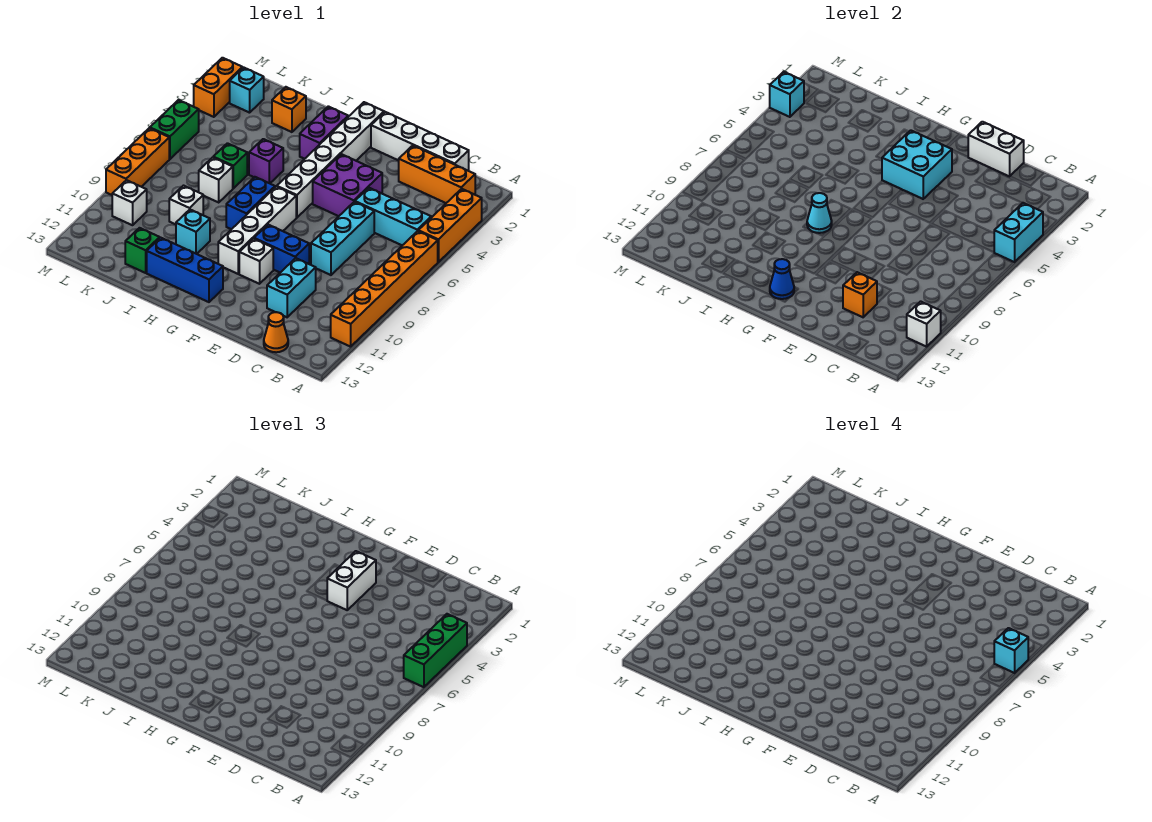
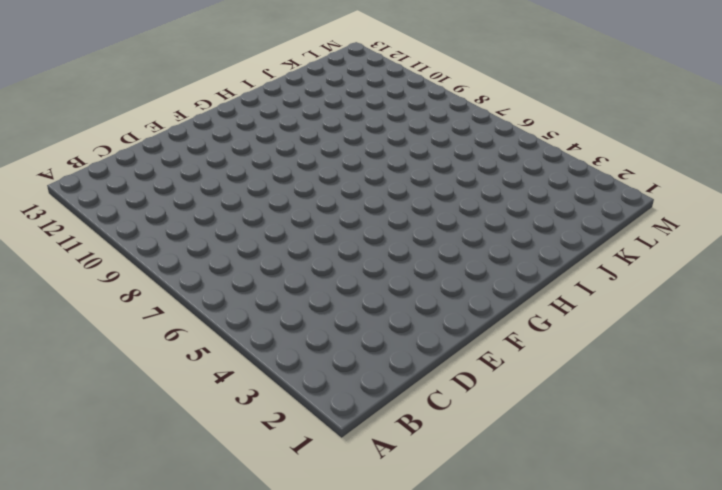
none -> orange brick A3:A5 level 1
none -> orange brick A6:A11 level 1
none -> orange brick B2:D2 level 1
none -> cyan brick B5:D5 level 1

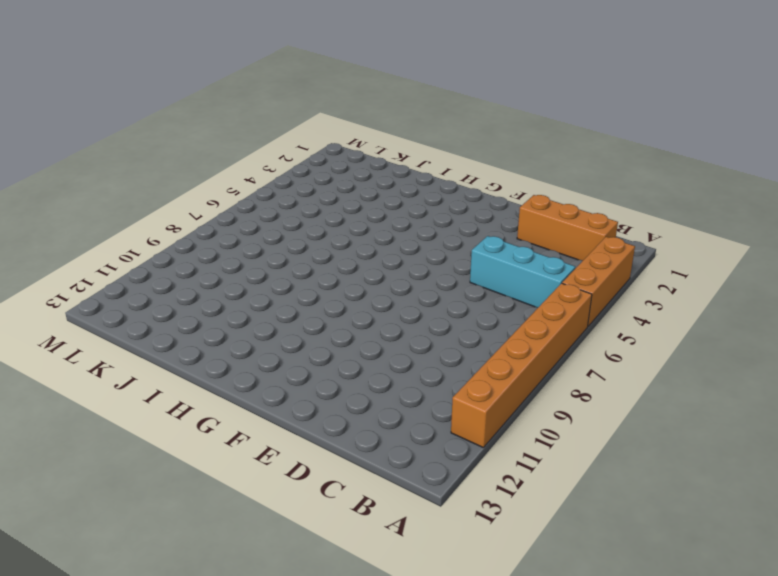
none -> white brick C1:F1 level 1
none -> orange cone C13 level 1
none -> cyan brick D6:D8 level 1
none -> cyan brick D10:D11 level 1

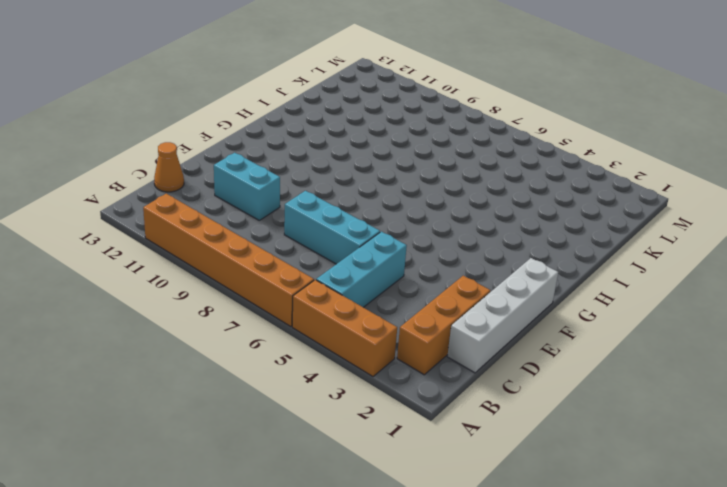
none -> purple brick E4:F5 level 1
none -> blue brick E9:F9 level 1
none -> white brick F10 level 1
none -> white brick G1:G6 level 1

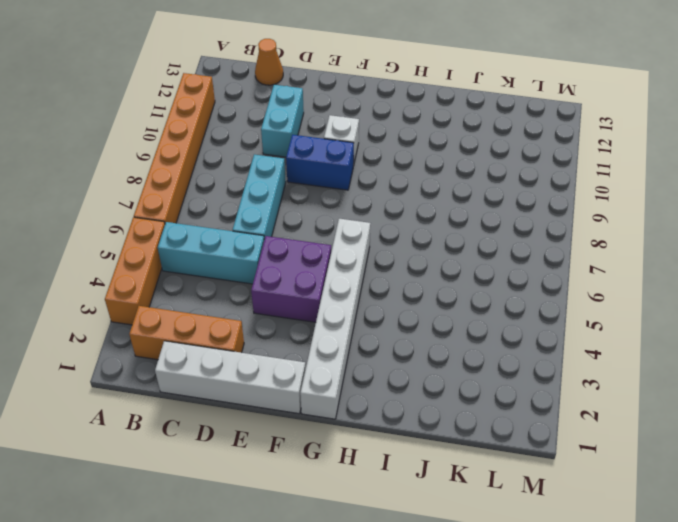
none -> white brick G7:G10 level 1
none -> blue brick G12:I12 level 1
none -> purple brick H2:H3 level 1
none -> blue brick H7:H8 level 1

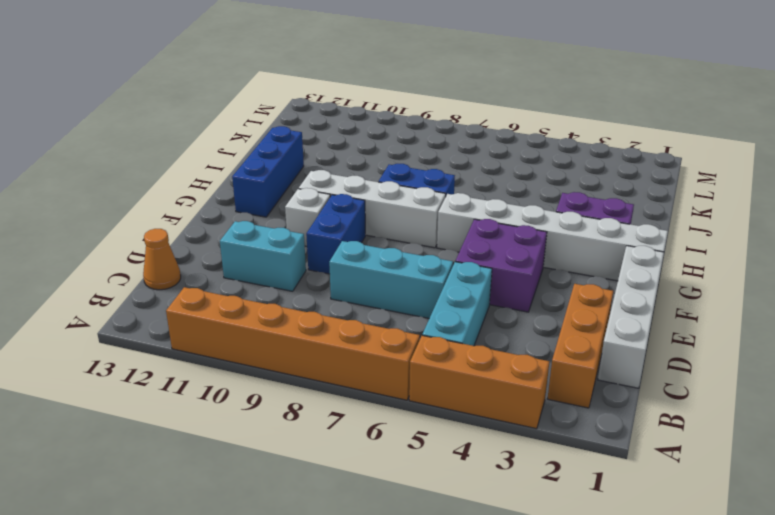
none -> purple brick I5 level 1
none -> cyan brick I10 level 1
none -> orange brick J2 level 1
none -> green brick J6 level 1

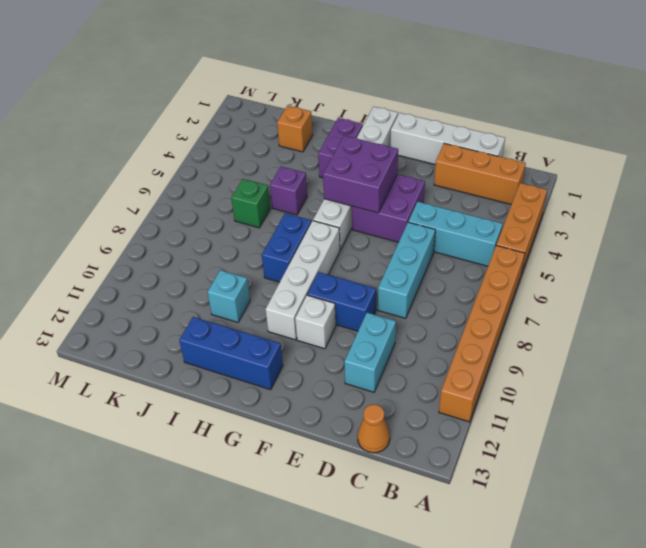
purple brick F4:G5 level 2 -> cyan brick F3:G4 level 2
none -> white brick J7 level 1
none -> white brick J9 level 1
none -> green brick J12 level 1
none -> cyan brick L2 level 1

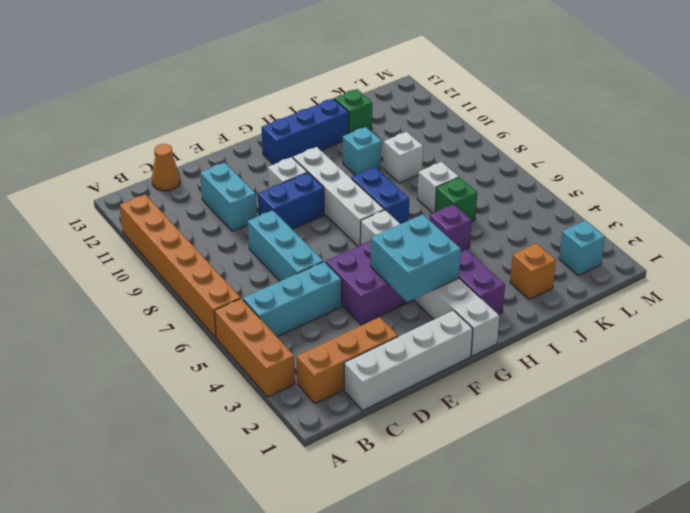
none -> white brick L10 level 1
none -> orange brick M2:M3 level 1
none -> green brick M5:M6 level 1
none -> orange brick M7:M9 level 1

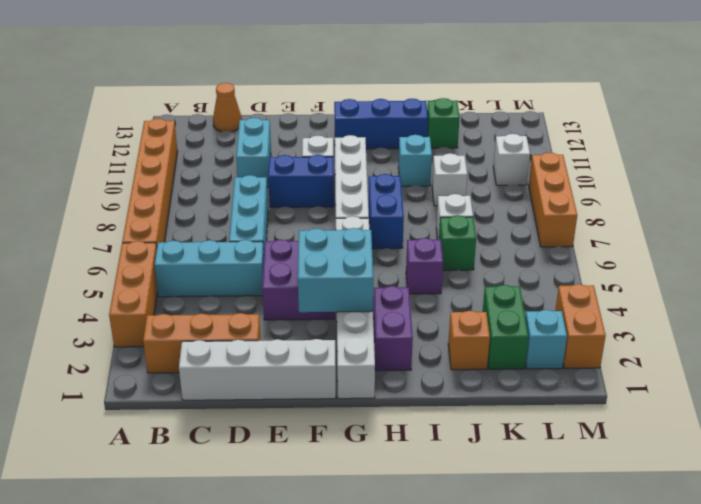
green brick K2:K3 level 1 -> green brick M5:M6 level 1
none -> cyan brick A4:A5 level 2
none -> white brick A11 level 2
none -> white brick D1:E1 level 2
none -> orange brick D11 level 2

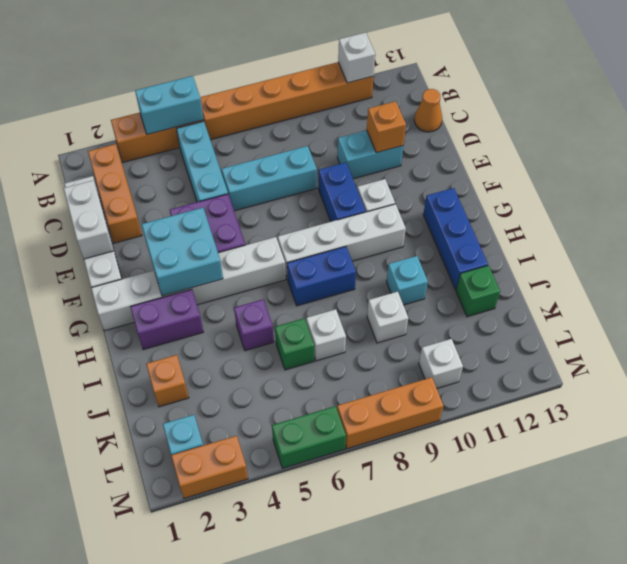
none -> blue cone G12 level 2
none -> cyan cone H8 level 2
none -> cyan brick M3 level 2
none -> green brick A4:A6 level 3

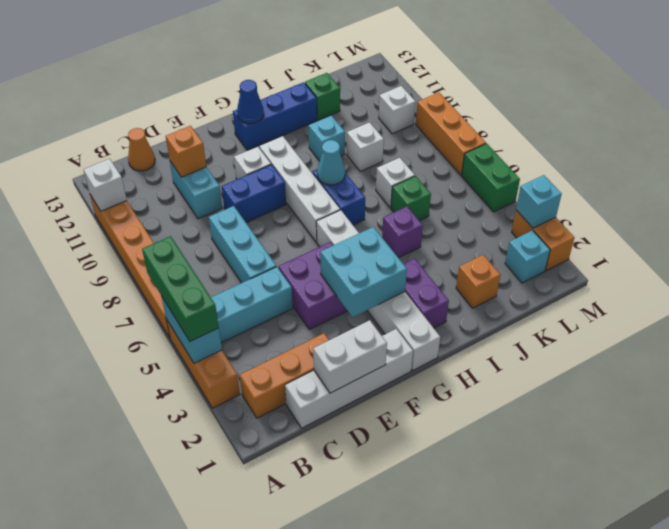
none -> white brick F3:F4 level 3
none -> cyan brick A5 level 4

